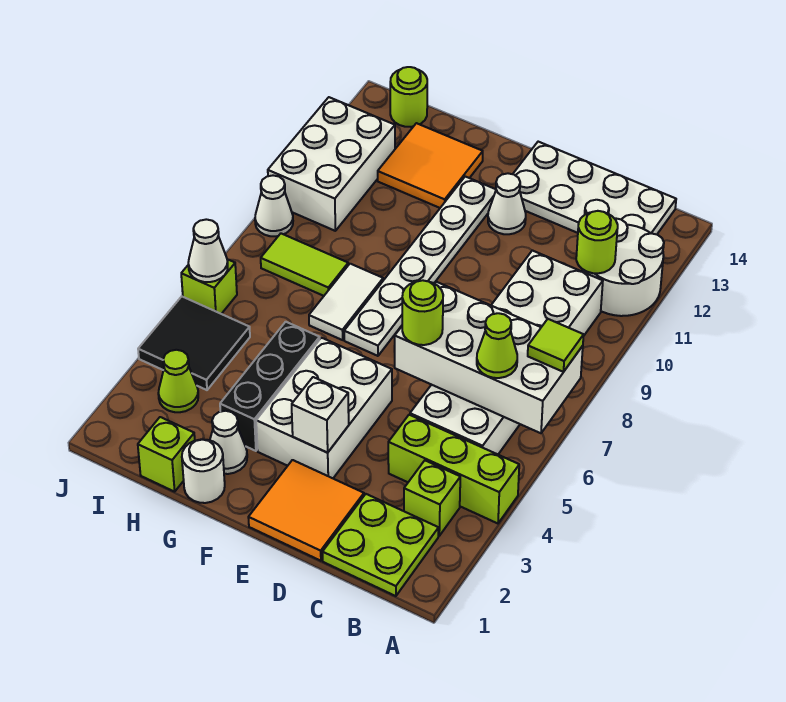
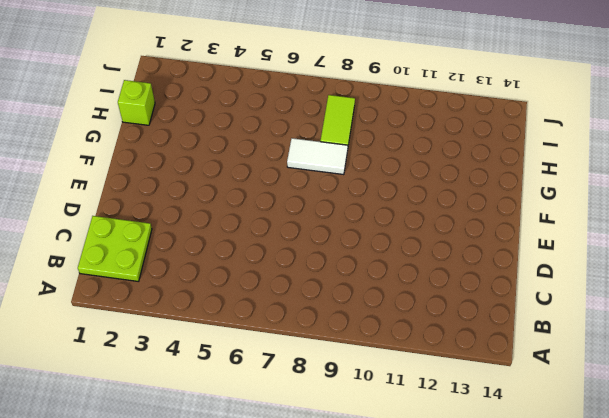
none -> lime brick A4:C4 level 1
none -> white round brick A11:B12 level 1
none -> lime brick B3 level 1
none -> white brick B5:C10 level 1

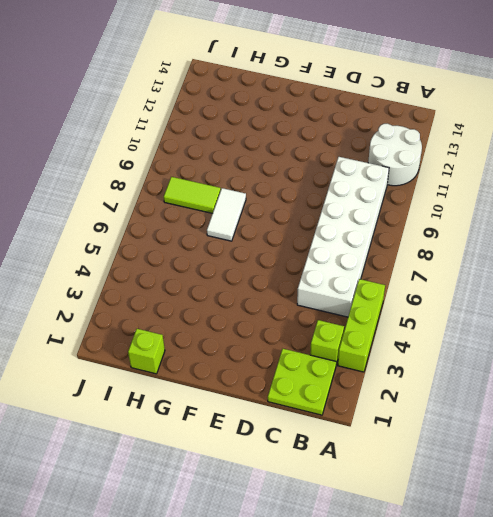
lime brick A3:A5 level 1 -> lime brick A4:C4 level 1
none -> white plate B13:E14 level 1
none -> orange tile D1:E2 level 1
none -> white brick E3:F5 level 1
none -> white cone E12 level 1

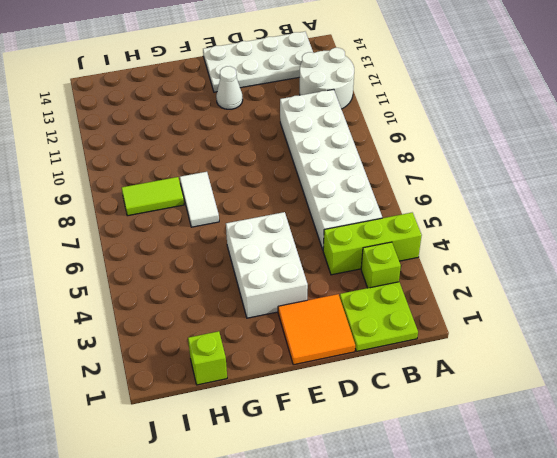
none -> white plate F7:F12 level 1
none -> white round brick G1 level 1
none -> white cone G2 level 1
none -> black brick G3:G5 level 1

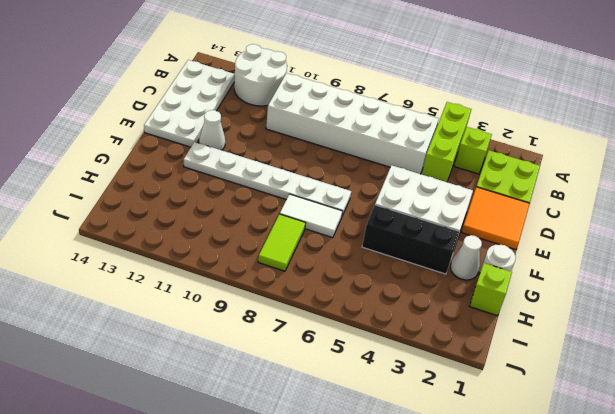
none -> orange tile G12:H13 level 1
none -> lime cone I3 level 1
none -> black tile I4:J5 level 1
none -> white brick I10:J12 level 1

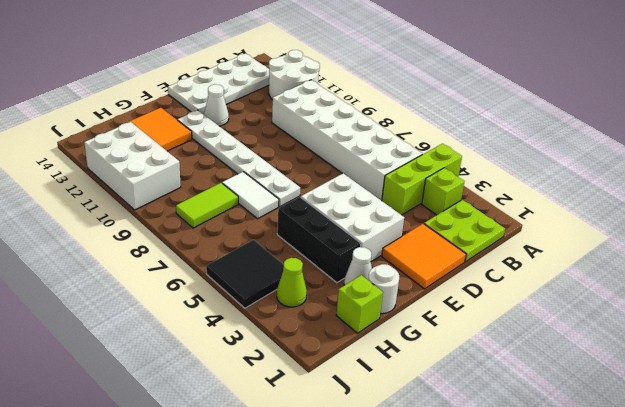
none -> lime round brick I14 level 1
none -> lime brick J6 level 1
none -> white cone J9 level 1
none -> white brick A6:D7 level 2

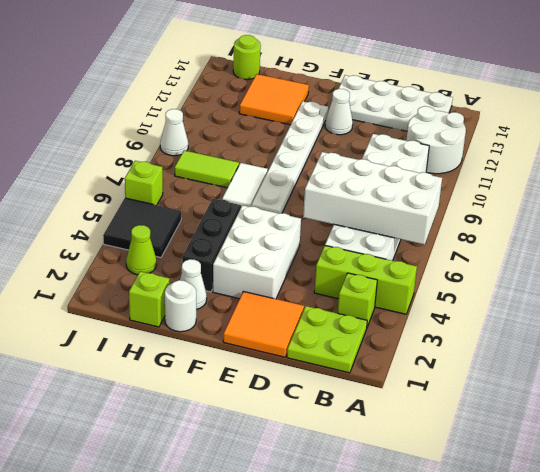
none -> white brick I10:J12 level 1
none -> lime round brick B11 level 2
none -> white brick E3 level 2
none -> white cone J6 level 2

